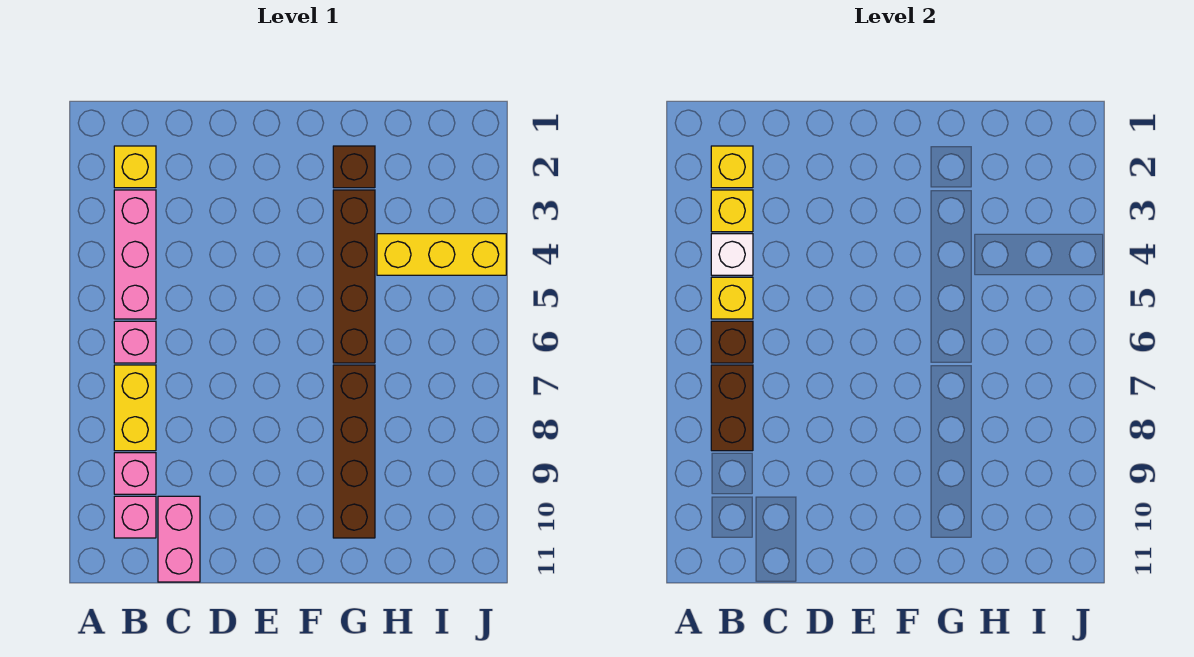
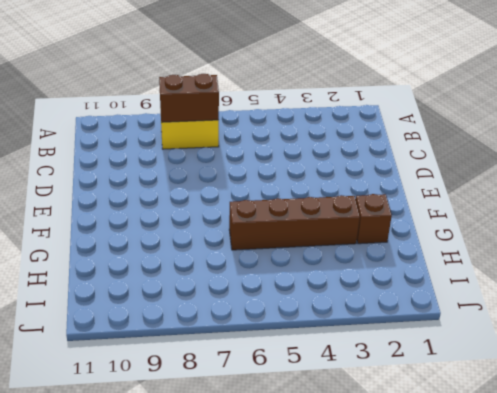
none -> yellow brick B2 level 1
none -> pink brick B3:B5 level 1
none -> pink brick B6 level 1

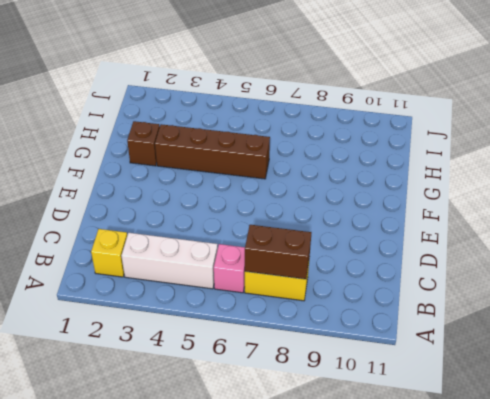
white brick B3:B5 level 1 -> pink brick B3:B5 level 1
none -> pink brick B9 level 1
none -> pink brick B10 level 1
none -> pink brick C10:C11 level 1

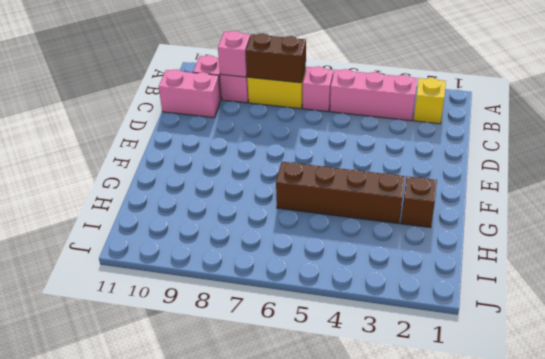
pink brick B9 level 2 -> none
none -> brown brick G7:G10 level 1
none -> yellow brick H4:J4 level 1
none -> yellow brick B2 level 2

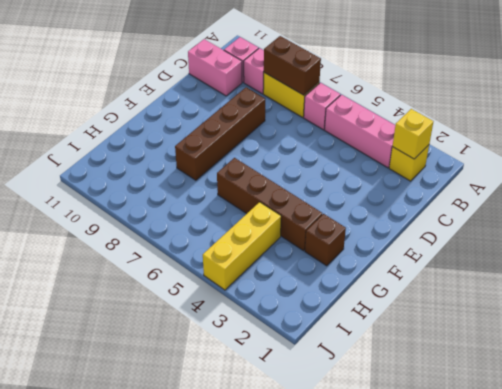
brown brick D8:G8 level 1 -> brown brick G7:G10 level 1
none -> yellow brick B3 level 2
none -> white brick B4 level 2
none -> yellow brick B5 level 2

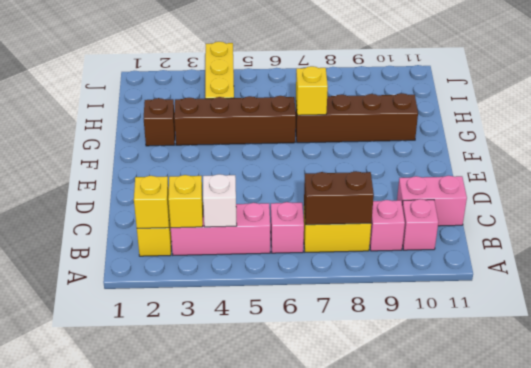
yellow brick G7 level 2 -> yellow brick B5 level 2
none -> brown brick B6 level 2

